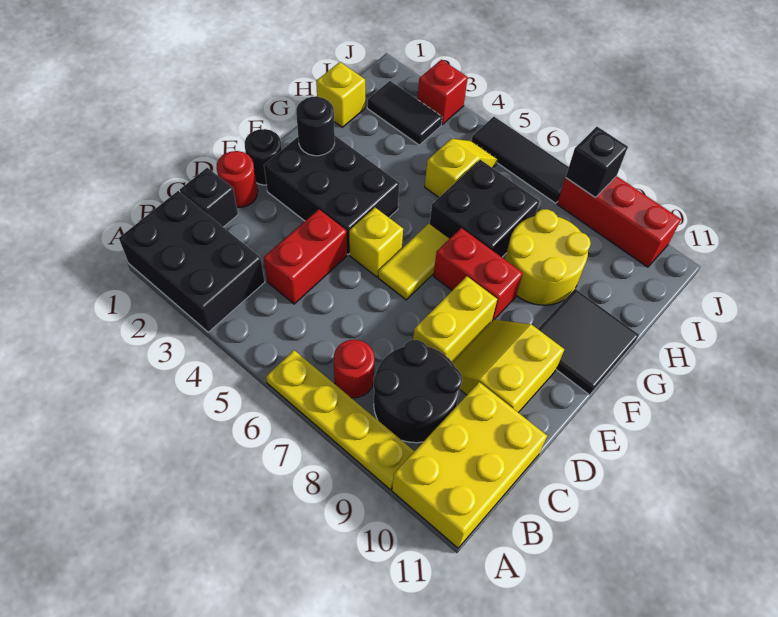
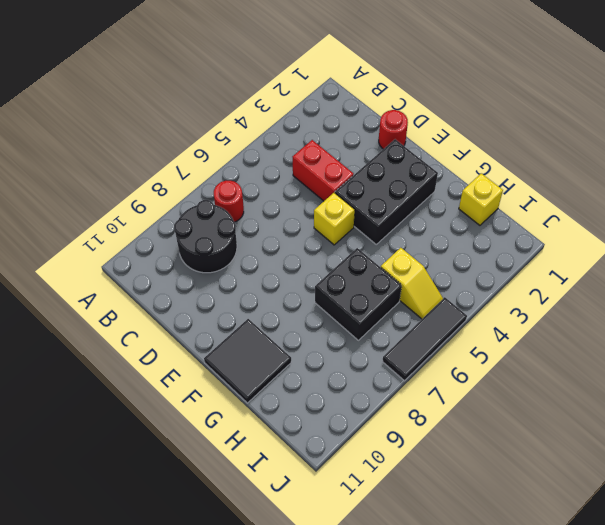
none -> black brick A1:B3 level 1
none -> yellow plate A6:A9 level 1
none -> yellow brick A10:C11 level 1

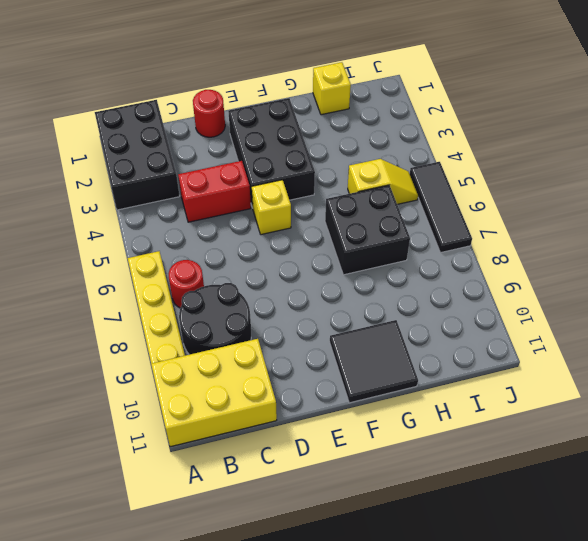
none -> black brick C1 level 1
none -> yellow brick D8:E8 level 1
none -> yellow slope D9:E10 level 1 top 10

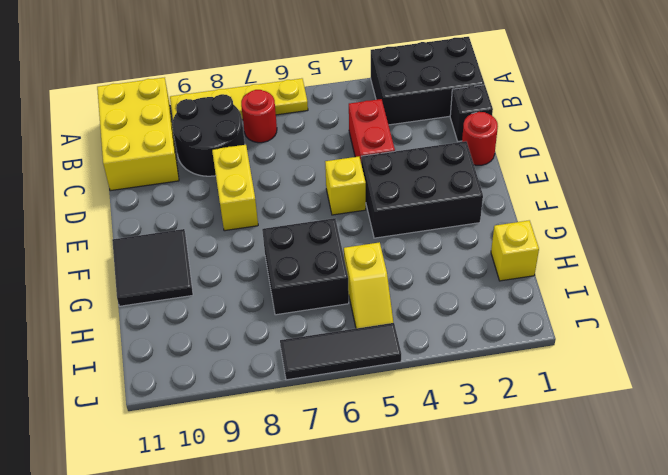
none -> yellow slope D9:E10 level 1 top 10
none -> black round brick E1 level 1
none -> yellow tile E6:F6 level 1

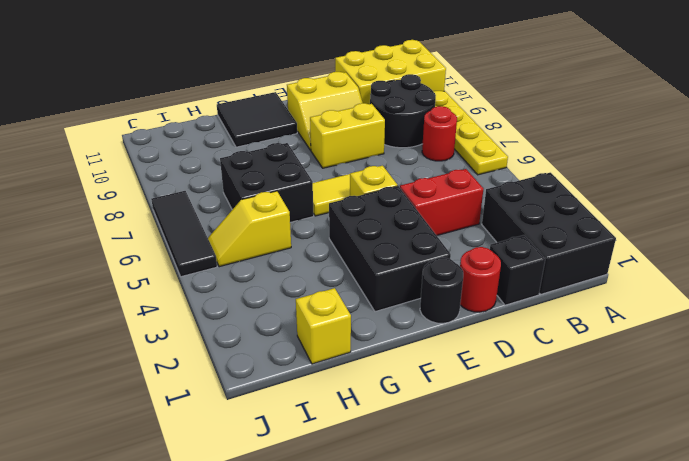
none -> red brick F7:F8 level 1
none -> yellow round brick G8:H9 level 1
none -> black tile I2:I3 level 1

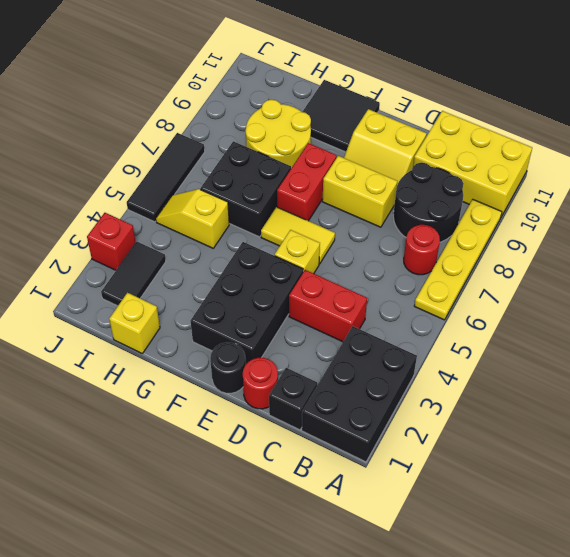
none -> red brick J8:J10 level 1
none -> black round brick F2 level 2
none -> black brick J8 level 2

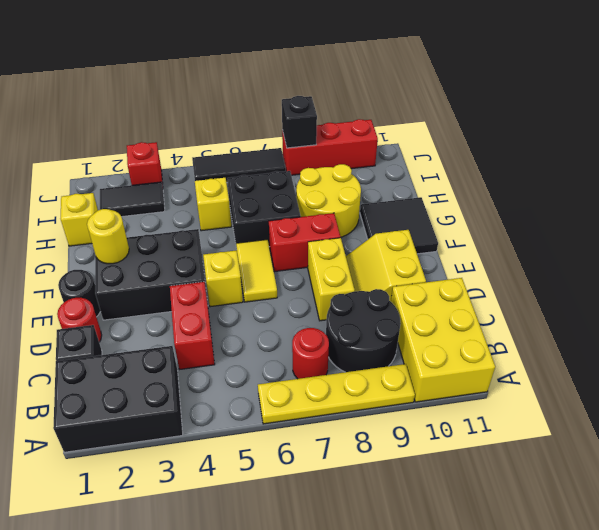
yellow round brick F2 level 2 -> black round brick F2 level 2

